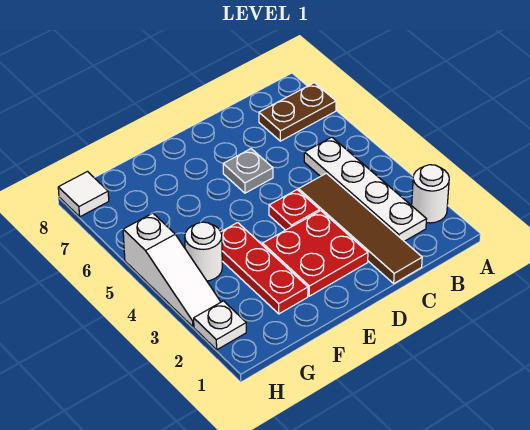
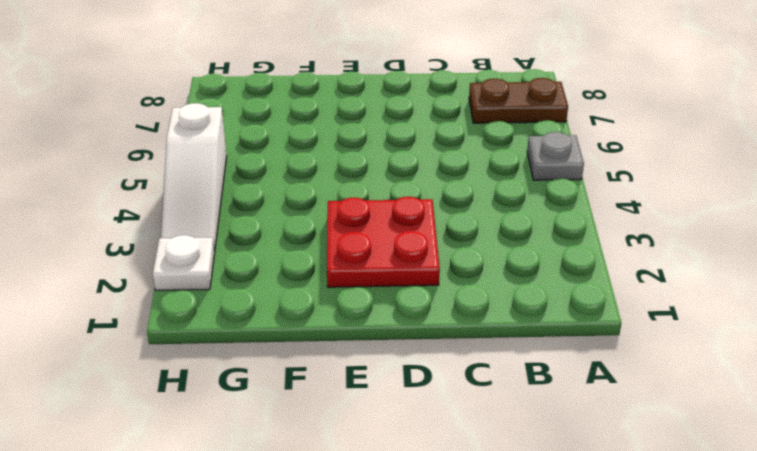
grey plate A5 level 1 -> grey plate D6 level 1
none -> white round brick A2 level 1
none -> white plate B2:B5 level 1
none -> brown tile C1:C4 level 1

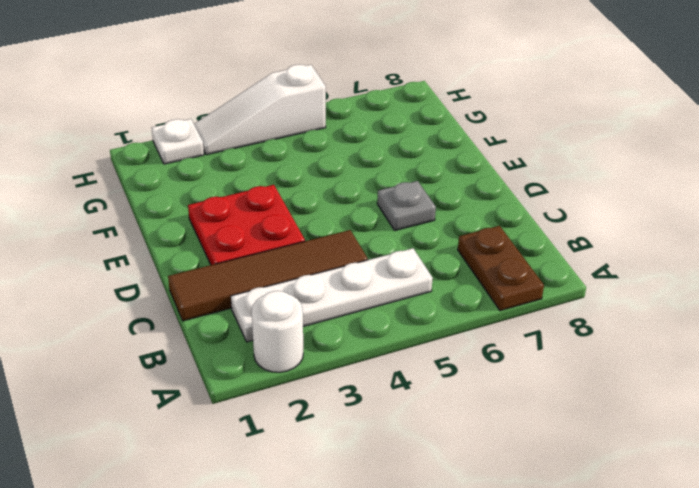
none -> red plate D4 level 1
none -> red plate F2:F4 level 1
none -> white round brick G4 level 1

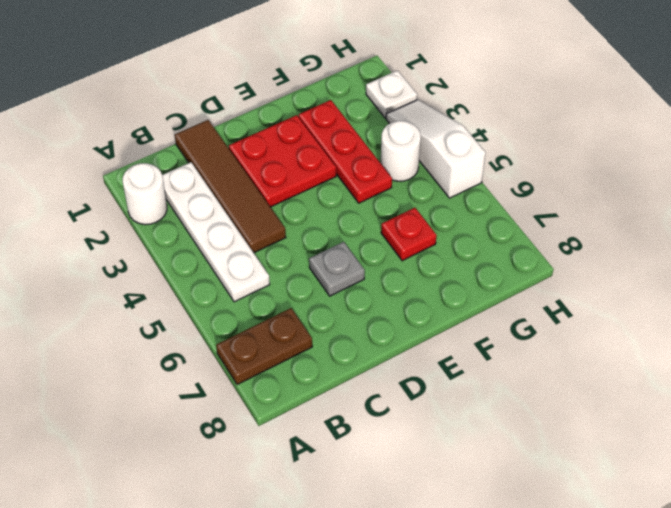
red plate F6 level 1 -> red plate D4 level 1
none -> white tile H8 level 1

